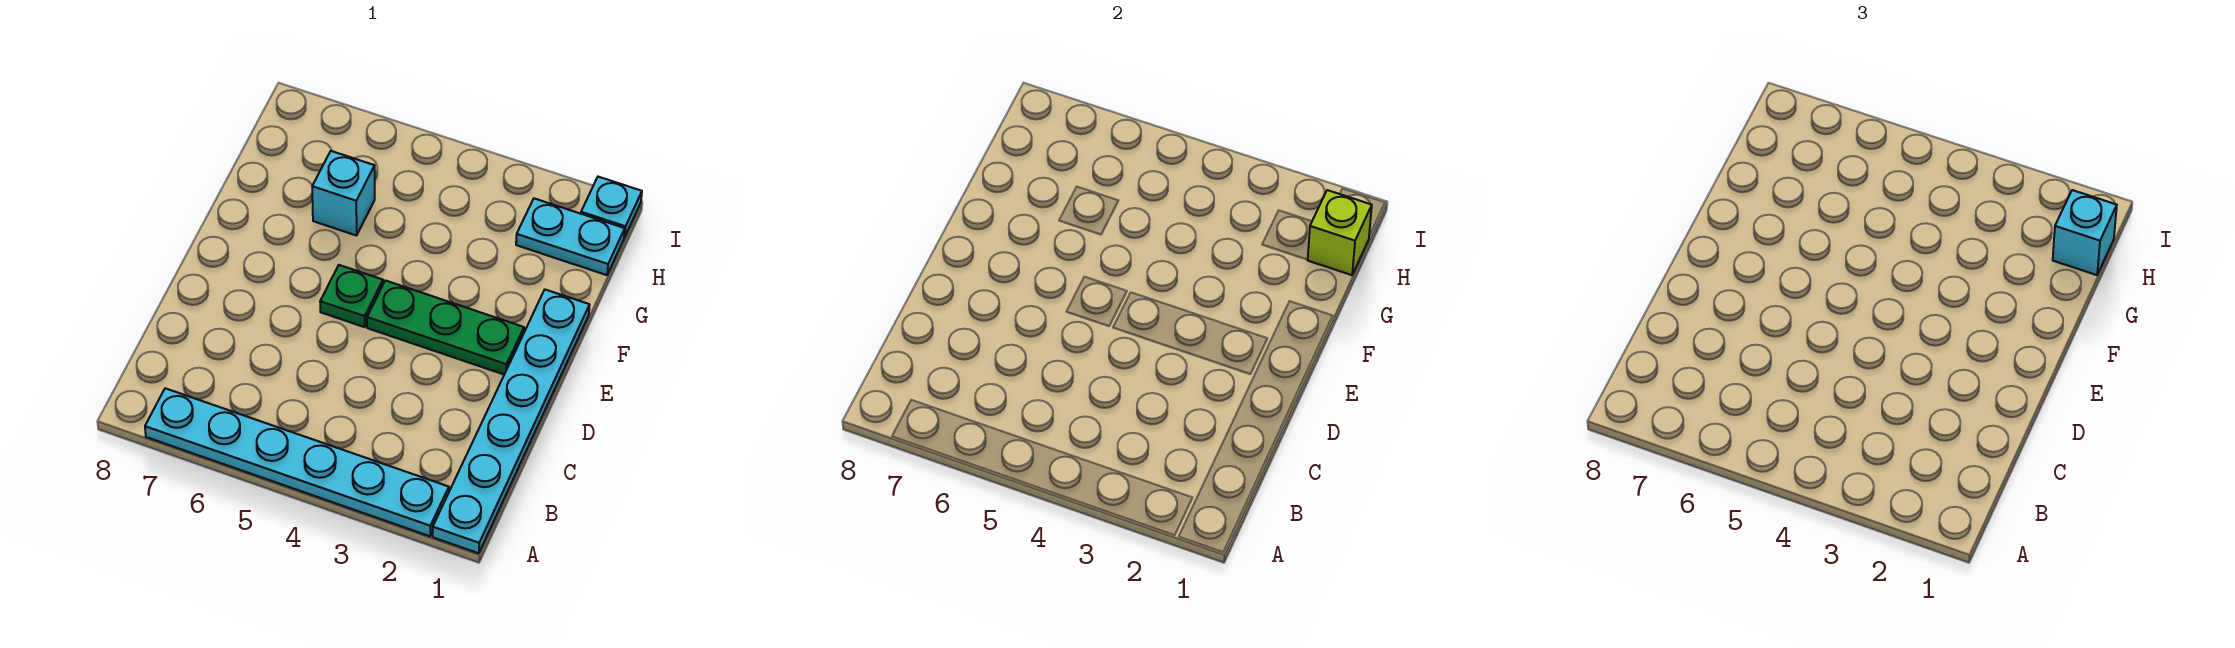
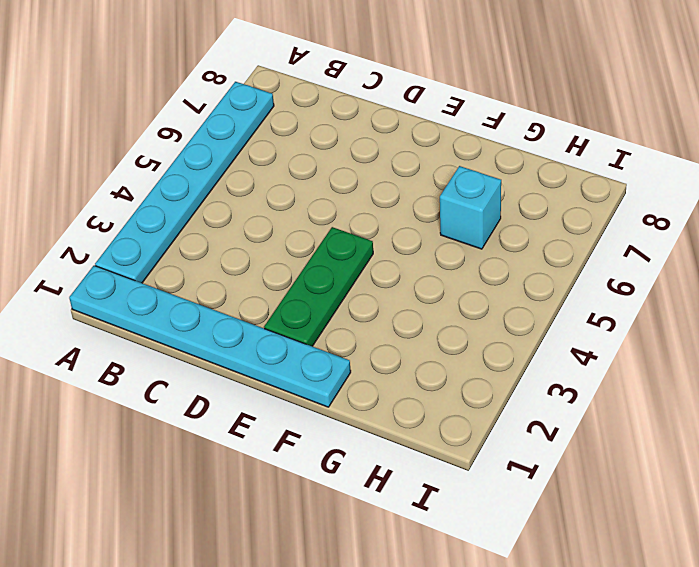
none -> green plate E5 level 1
none -> cyan plate H1:H2 level 1

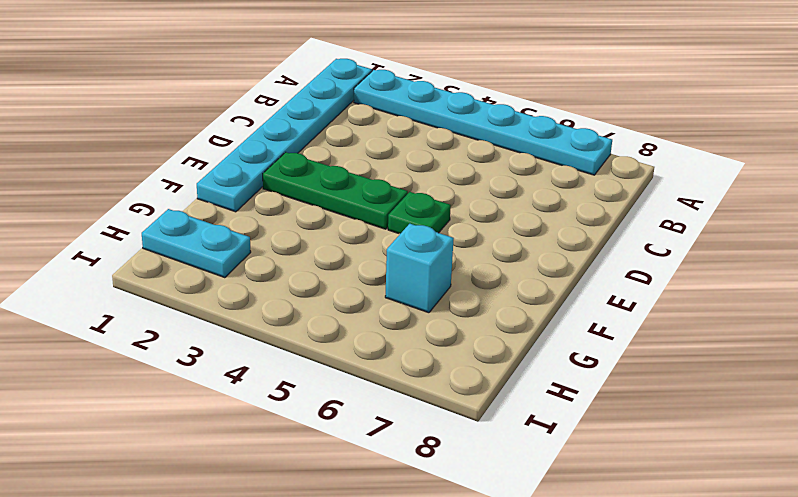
none -> cyan plate I1 level 1
none -> lime brick H1 level 2

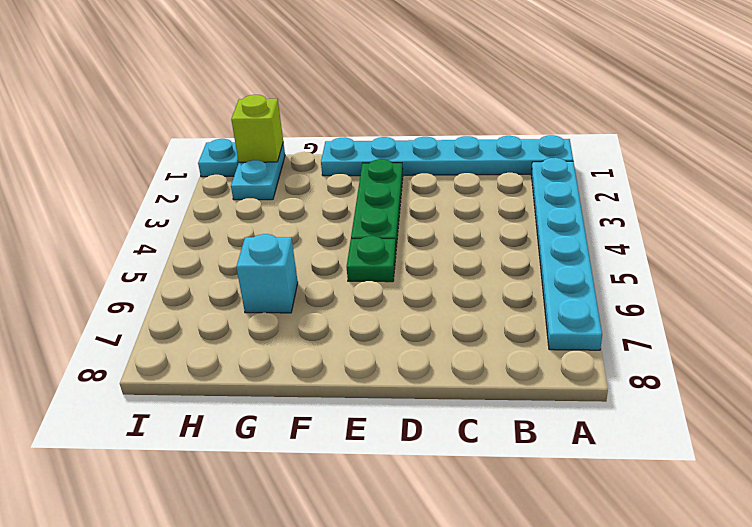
none -> cyan brick H1 level 3

